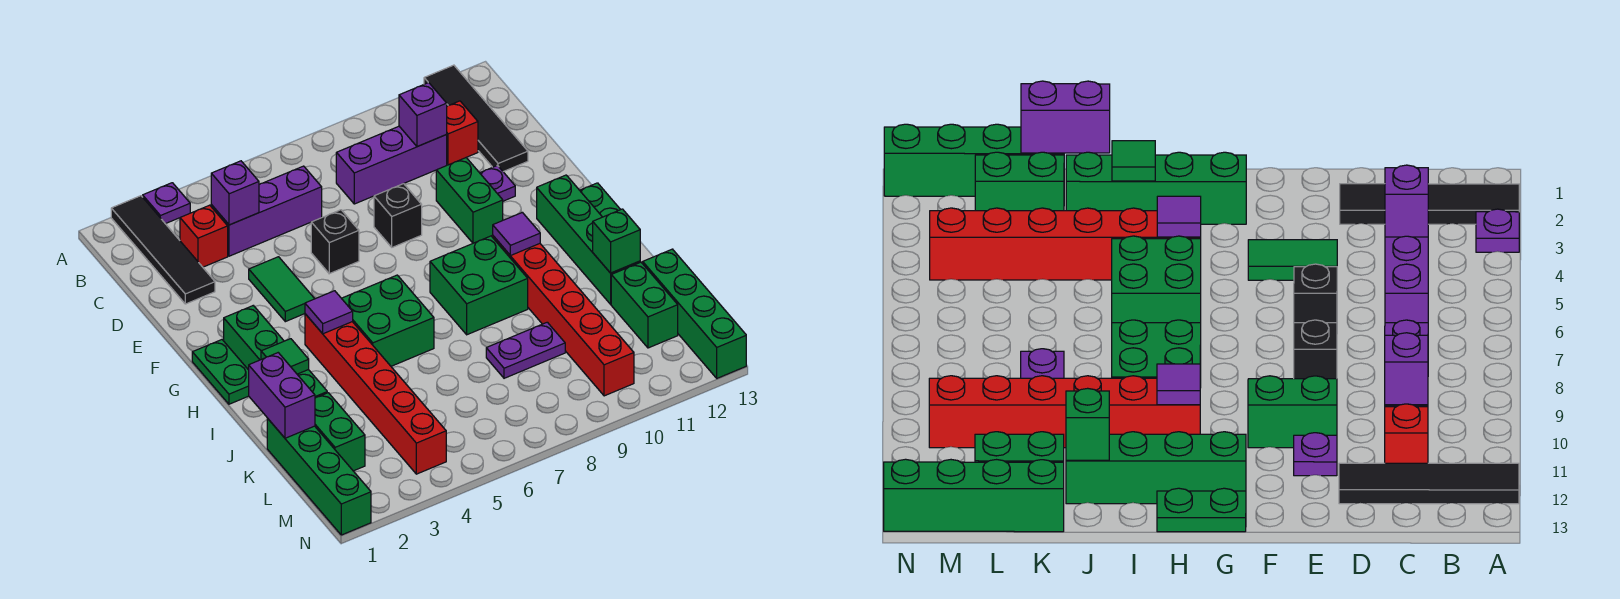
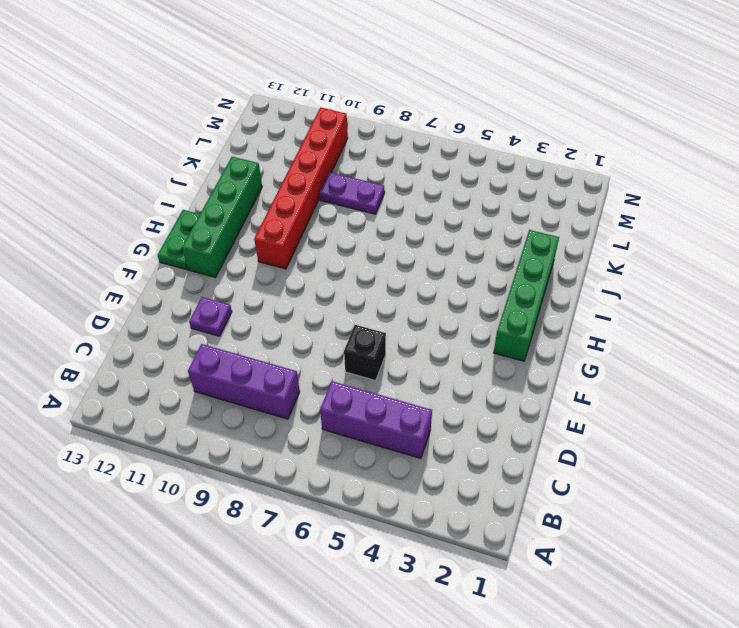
none -> black tile A2:D2 level 1
none -> purple plate A3 level 1
none -> black tile A12:D12 level 1
none -> red brick C3 level 1

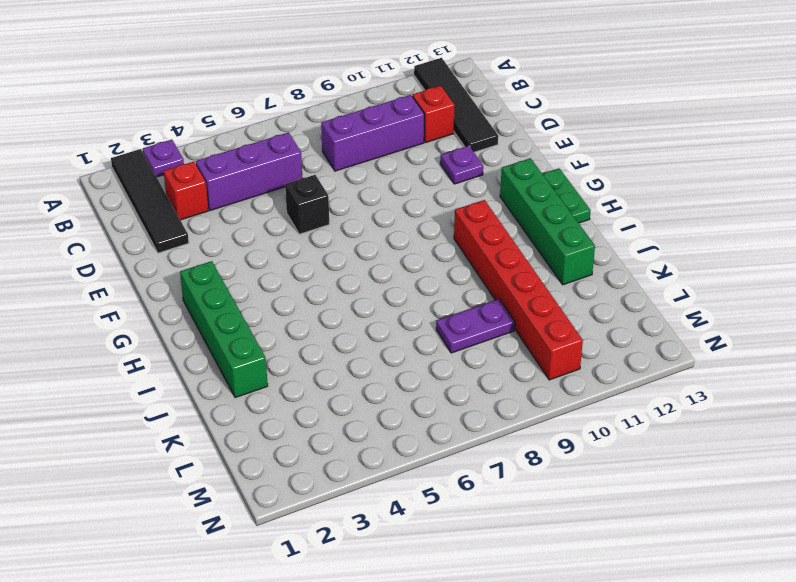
none -> green tile E4:F4 level 1
none -> black brick E8 level 1
none -> green brick E10:F10 level 1
none -> green plate G1:H1 level 1

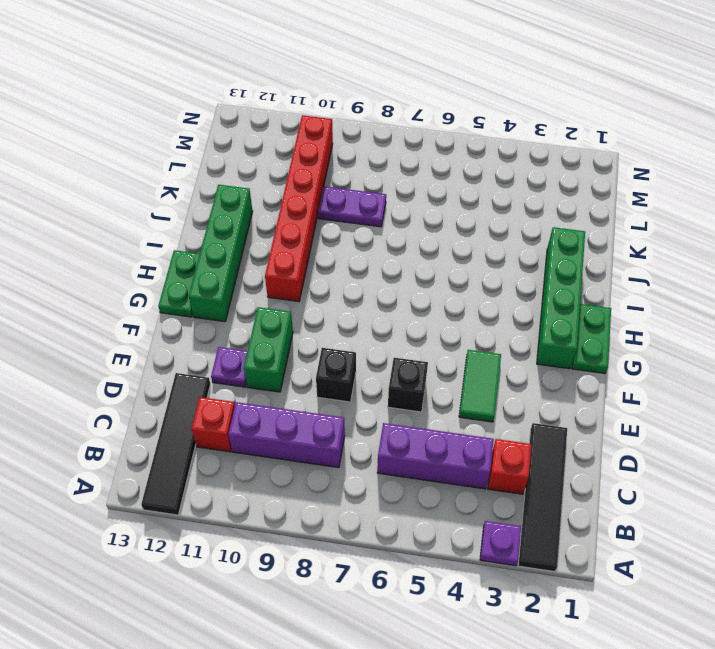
none -> red brick H4:M4 level 1
none -> green brick H5:I6 level 1
none -> green brick H8:I9 level 1
none -> green brick K1:N1 level 1

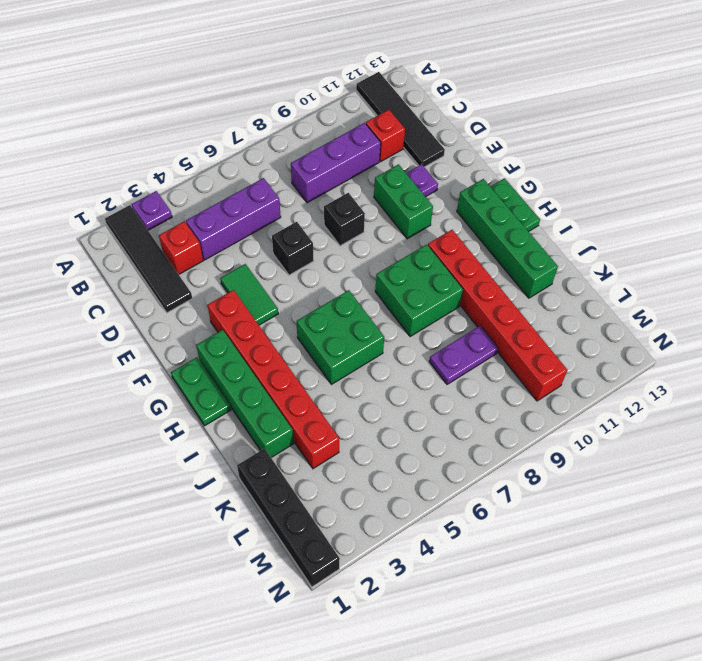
red brick F3:K3 level 1 -> red brick H4:M4 level 1
black brick K1:N1 level 1 -> green brick K1:N1 level 1
none -> green brick K2:L2 level 1
none -> green brick K12:L12 level 1
none -> green brick K13:N13 level 1
none -> purple brick C4 level 2

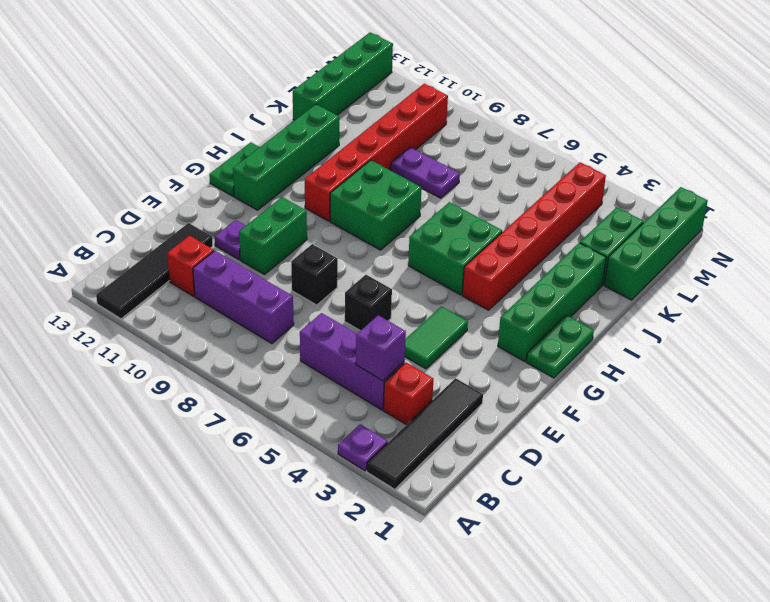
none -> green brick K12:L12 level 1
none -> purple brick C10 level 2
none -> purple tile H4 level 2
none -> purple tile H10 level 2

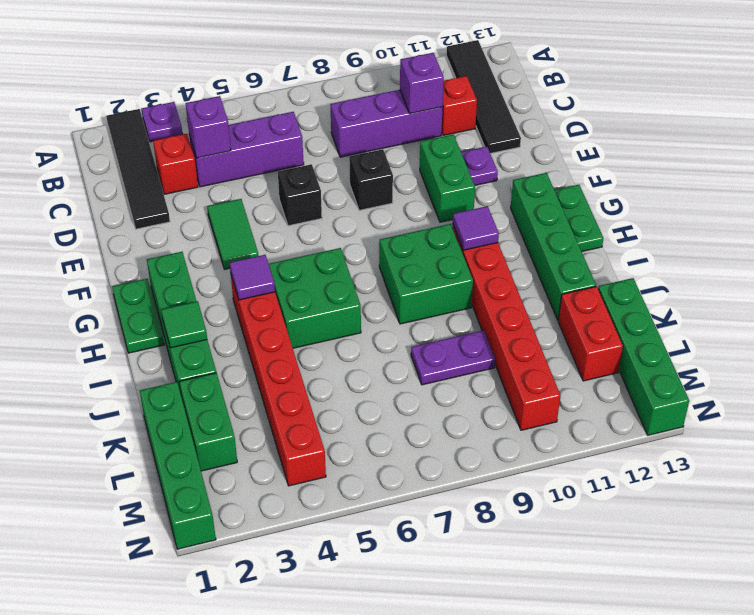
red brick K12:L12 level 1 -> green brick K12:L12 level 1
none -> purple brick J1:K1 level 2
none -> green brick J12 level 2

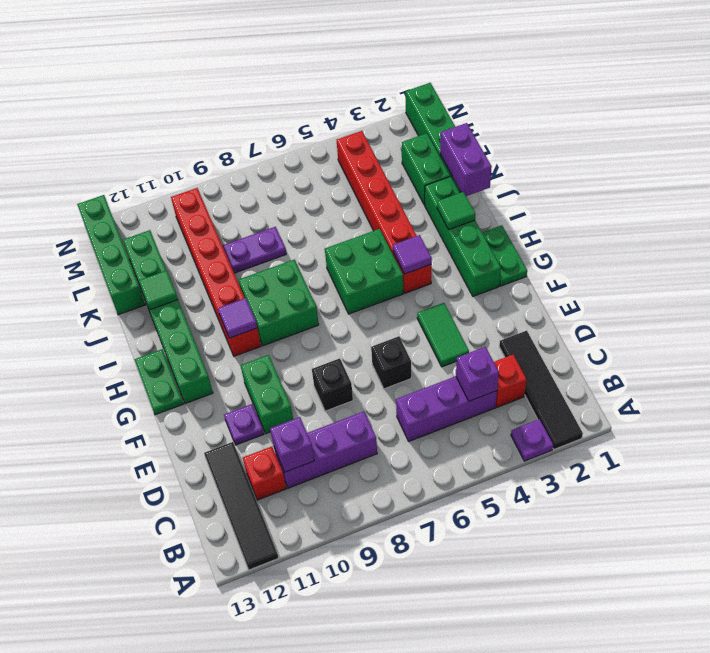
green tile J12 level 2 -> green brick J12 level 2

